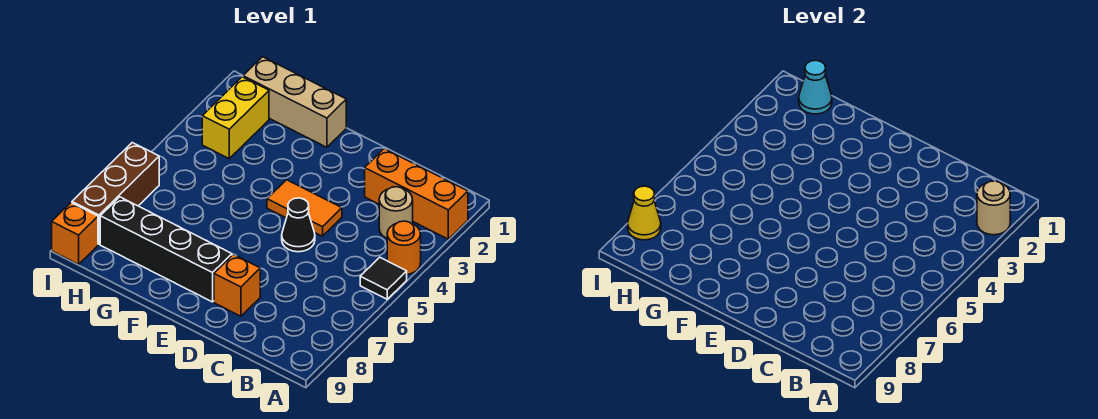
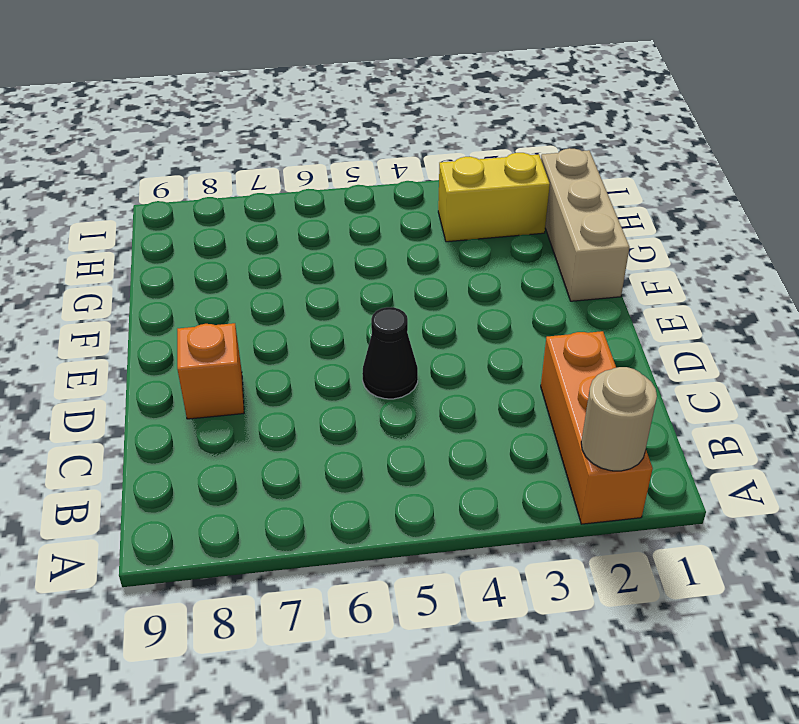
none -> orange round brick A4 level 1
none -> black tile A5 level 1
none -> tan round brick B3 level 1

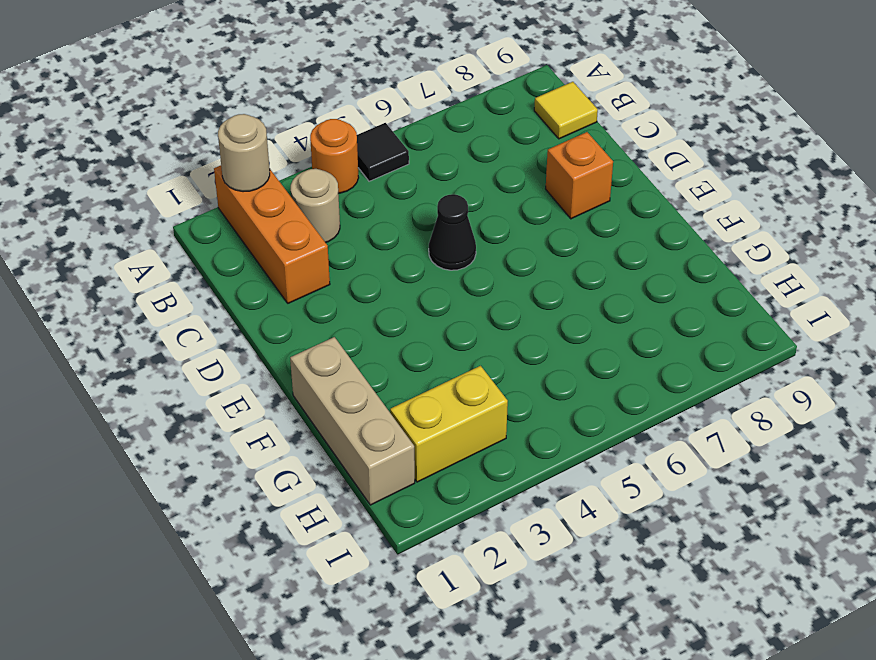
yellow tile B9 level 1 -> none
none -> orange tile D4:E4 level 1
none -> black brick E8:H8 level 1
none -> brown brick I6:I8 level 1

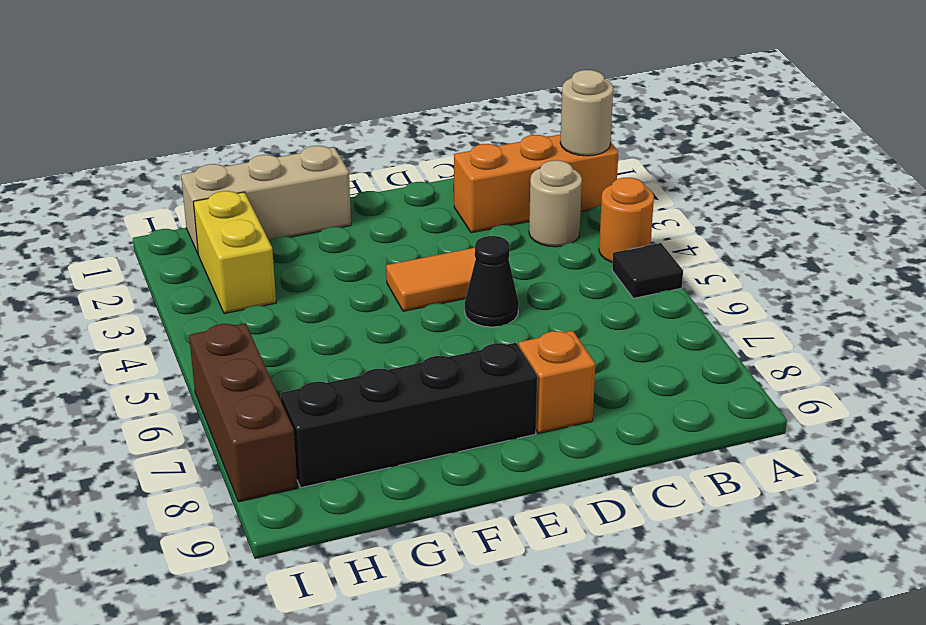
none -> orange brick I9 level 1
none -> cyan cone H1 level 2
none -> yellow cone I8 level 2

